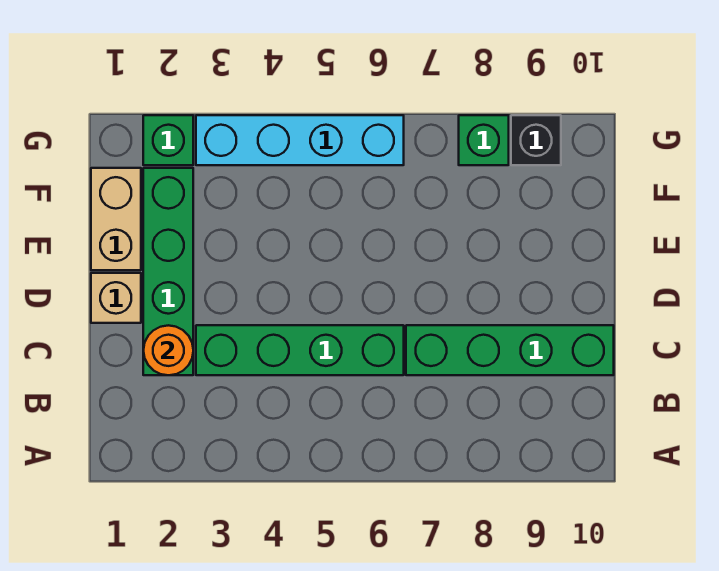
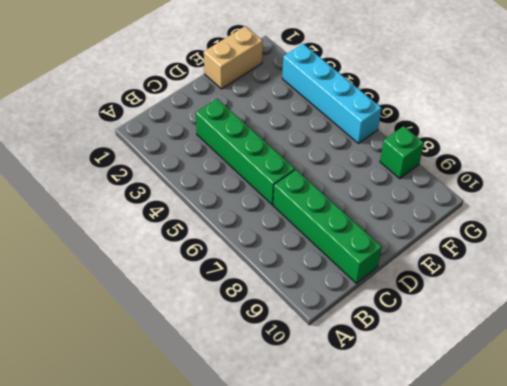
none -> green brick C2:F2 level 1
none -> tan brick D1 level 1

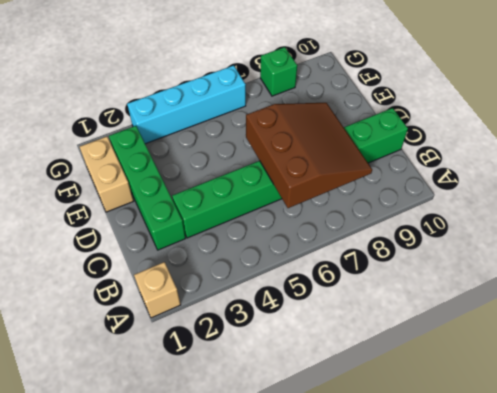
tan brick A1 level 1 -> tan brick D1 level 1
brown slope B6:D8 level 2 top 6 -> none
none -> green brick G2 level 1
none -> black brick G9 level 1

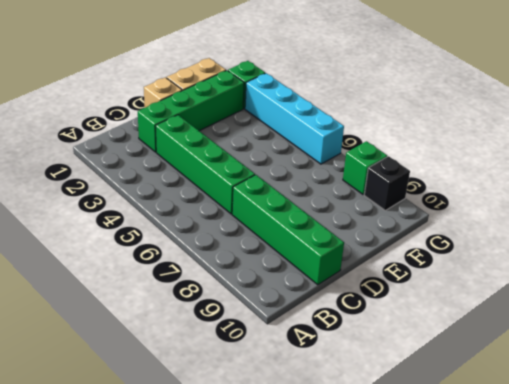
none -> orange round brick C2 level 2

